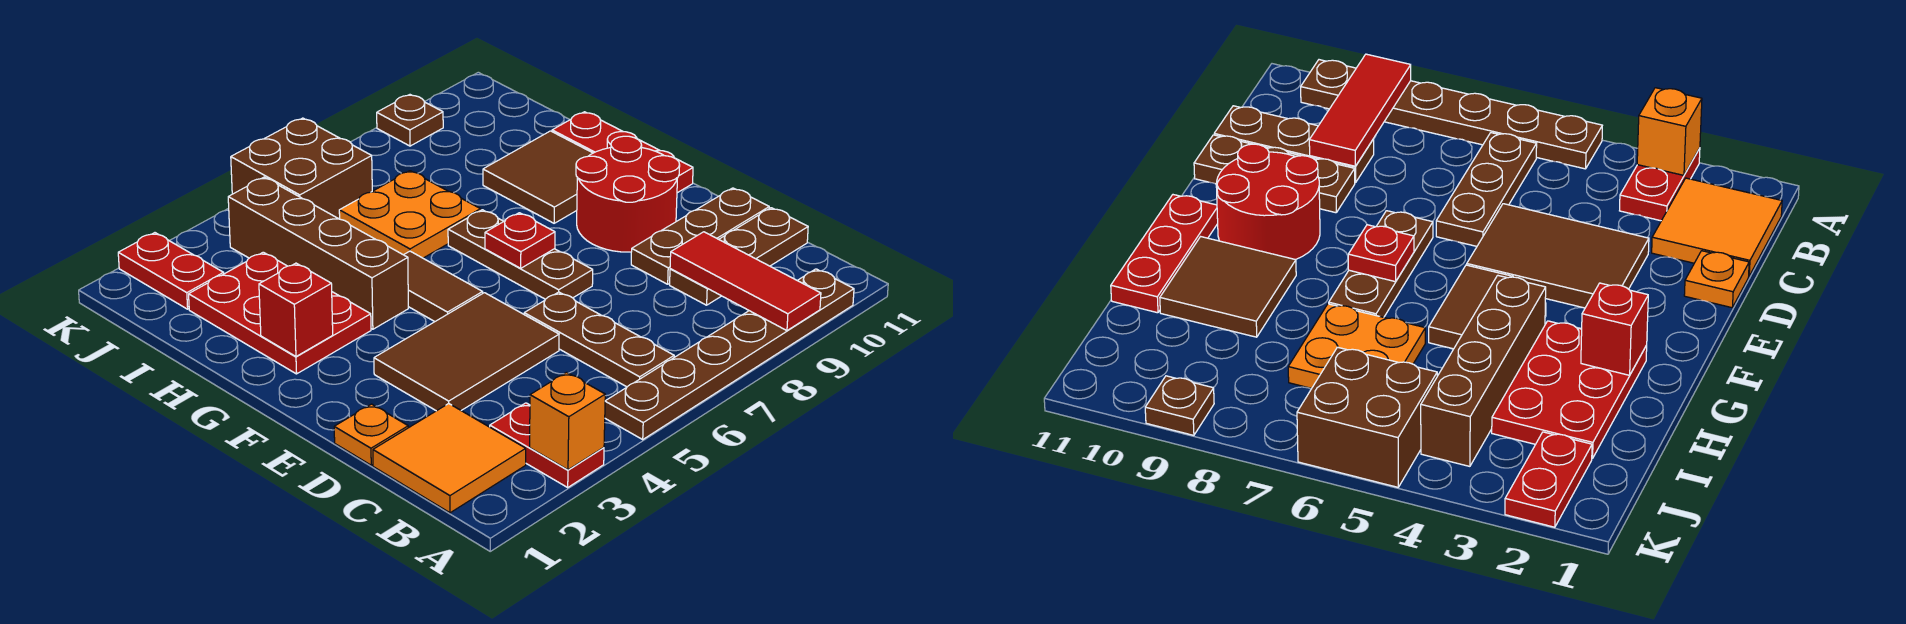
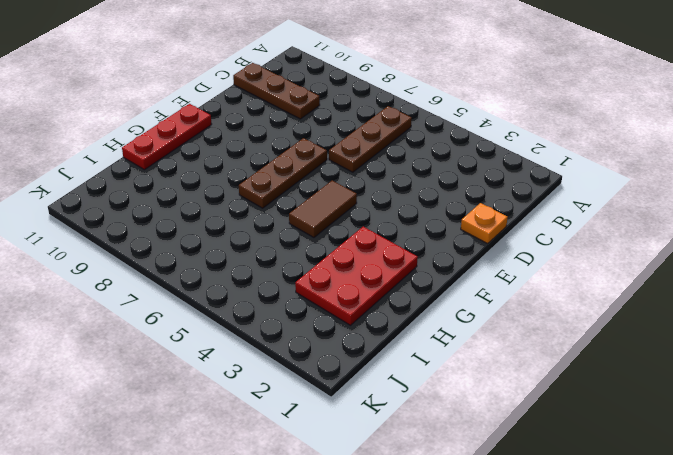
none -> red plate A3:B3 level 1
none -> brown plate A5:A10 level 1
none -> orange tile B1:C2 level 1

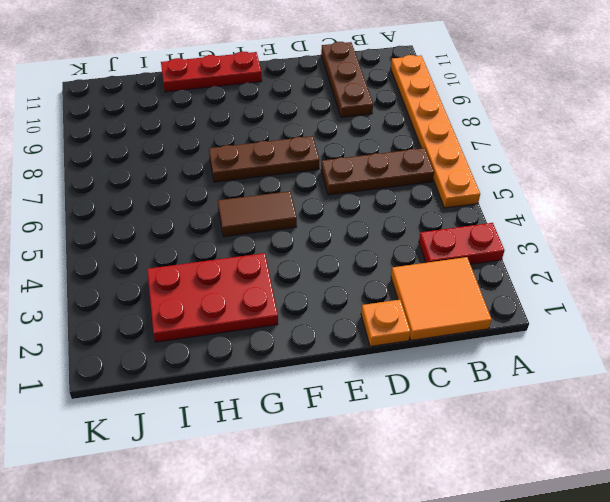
orange plate A5:A10 level 1 -> brown plate A5:A10 level 1
none -> brown tile D3:E5 level 1
none -> brown plate D9:D11 level 1
none -> red round brick E9:F10 level 1

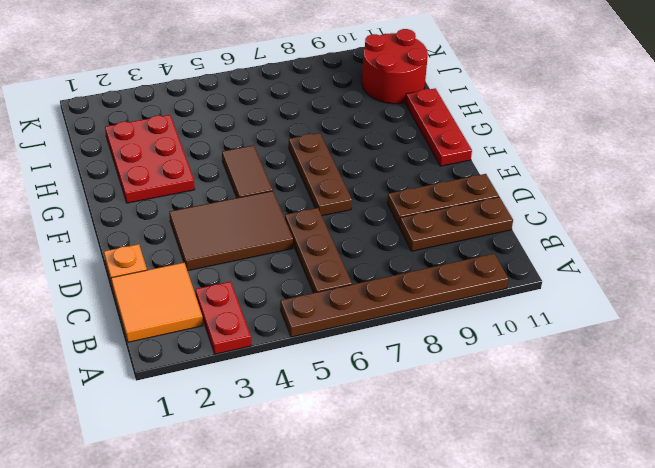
red round brick I10:J11 level 1 -> red round brick E9:F10 level 1
none -> brown brick G4:J4 level 1
none -> brown tile G9:H10 level 1
none -> orange plate H6:I7 level 1

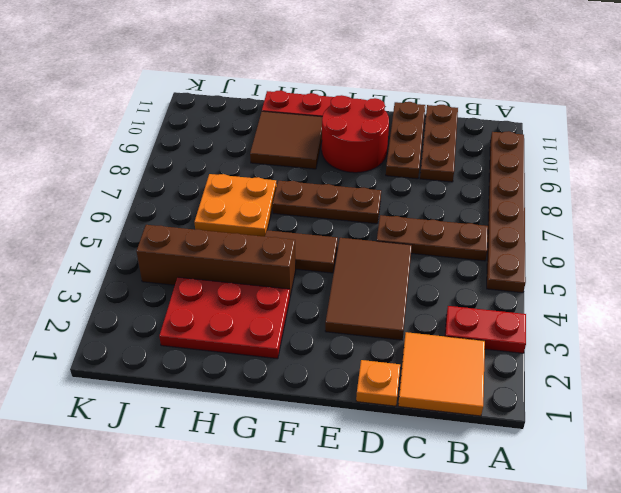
none -> red plate J2:K2 level 1
none -> brown brick J5:K6 level 1
none -> brown plate K9 level 1

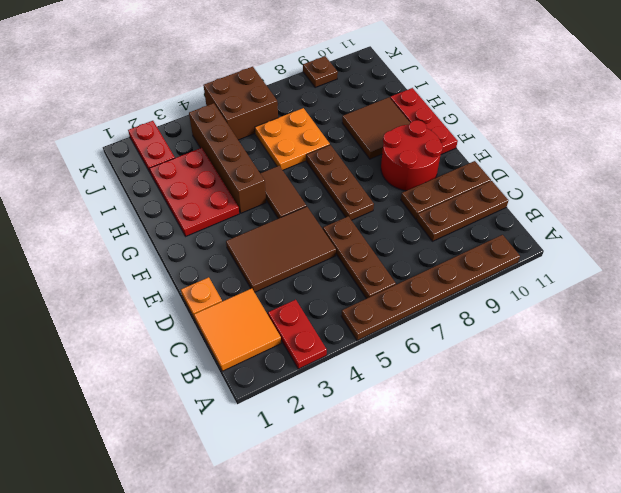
none -> orange brick A3 level 2
none -> red tile A9:C9 level 2
none -> red plate F7 level 2

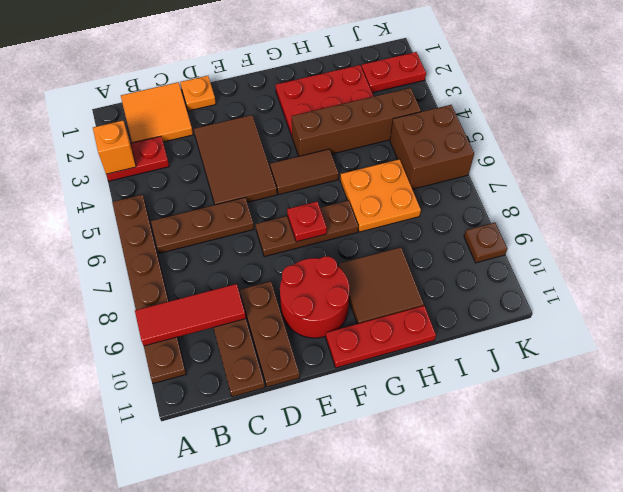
none -> red brick G2 level 2

